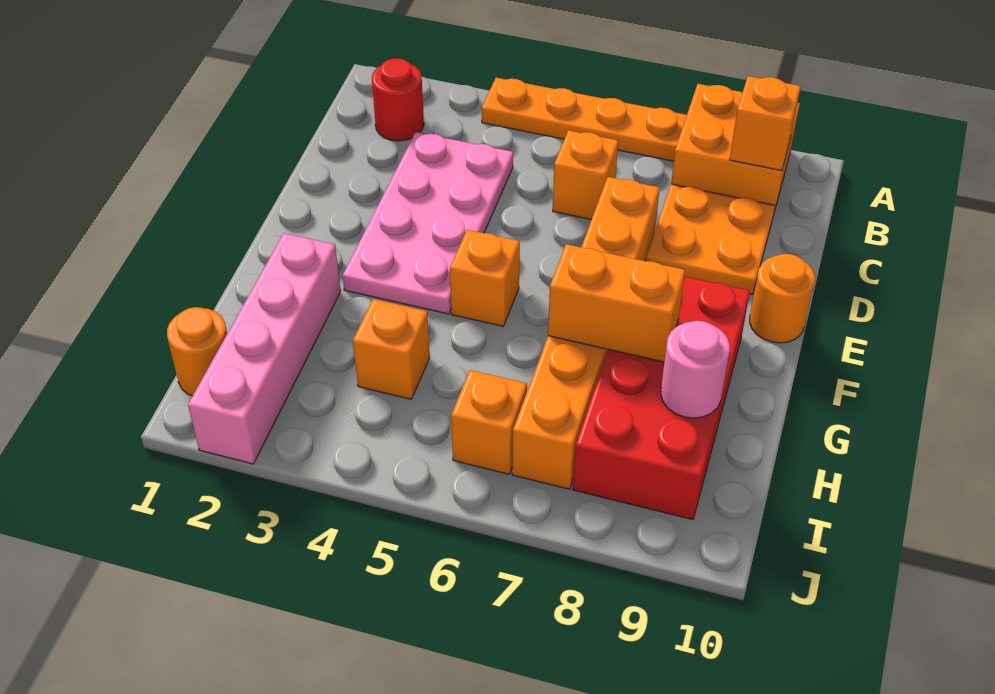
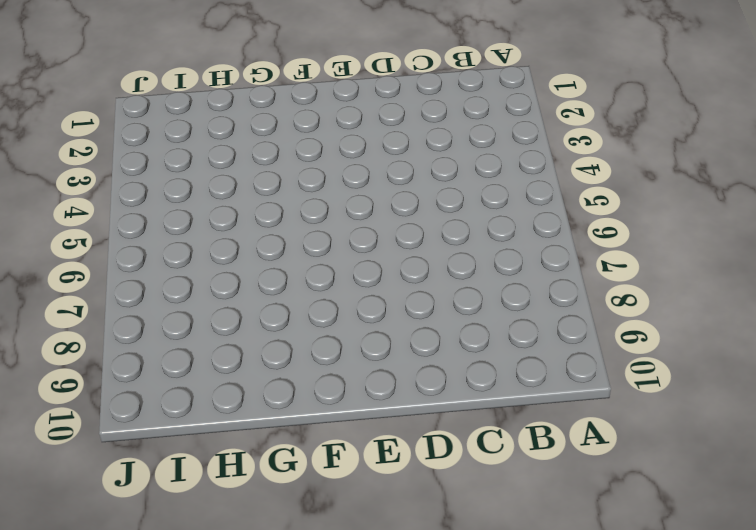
none -> orange plate A4:A7 level 1
none -> orange brick A8:B9 level 1
none -> red round brick B2 level 1

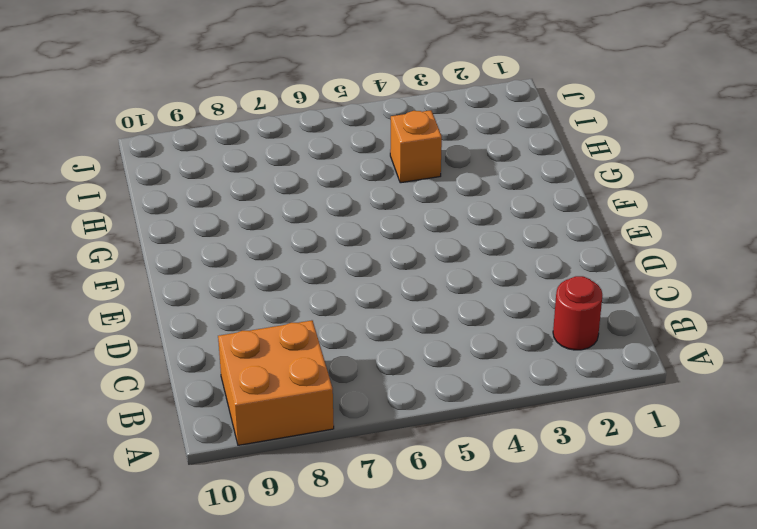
none -> orange plate A4:A7 level 1
none -> pink plate C3:F4 level 1
none -> orange brick C6 level 1

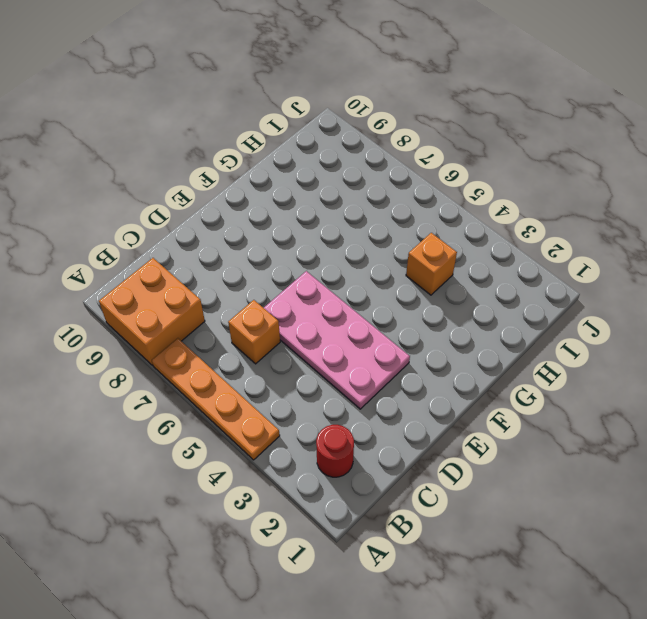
pink plate D3:E6 level 1 -> pink plate C3:F4 level 1
none -> orange plate C8:D9 level 1
none -> orange brick D7:I7 level 1
none -> orange round brick E10 level 1

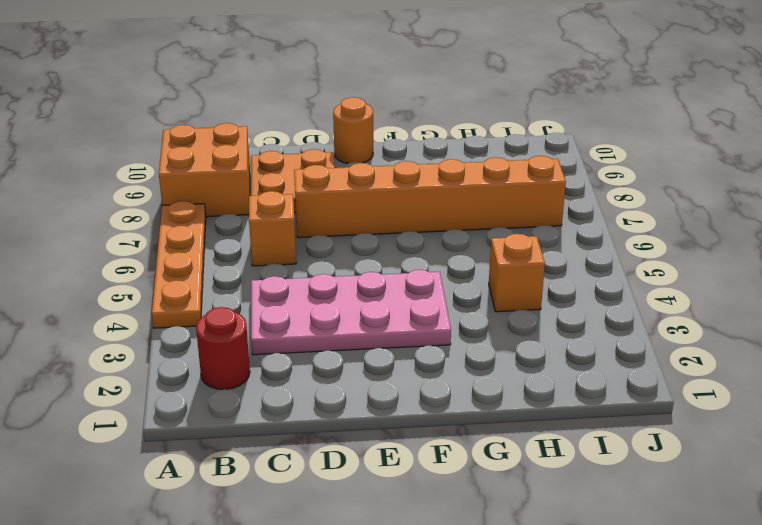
none -> orange brick F5 level 1
none -> red brick F8:I9 level 1
none -> pink brick G2:J2 level 1

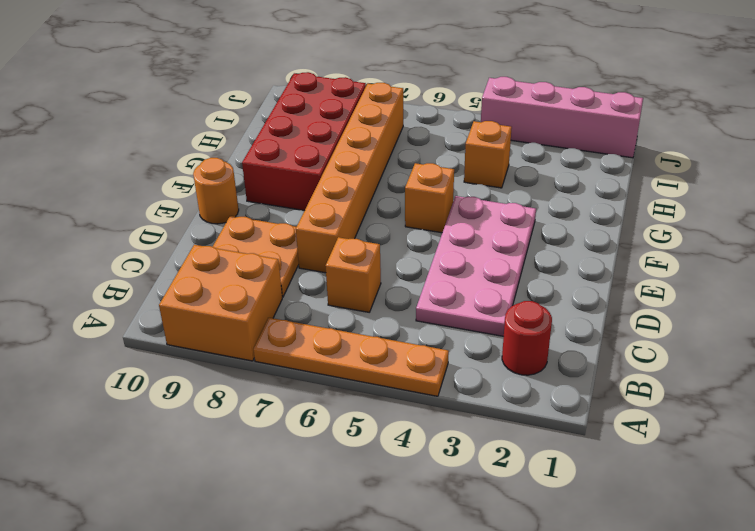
pink brick J1:J4 level 1 -> pink brick G2:J2 level 1
none -> orange round brick I1 level 1
none -> orange brick I6 level 1
none -> orange brick B9 level 2

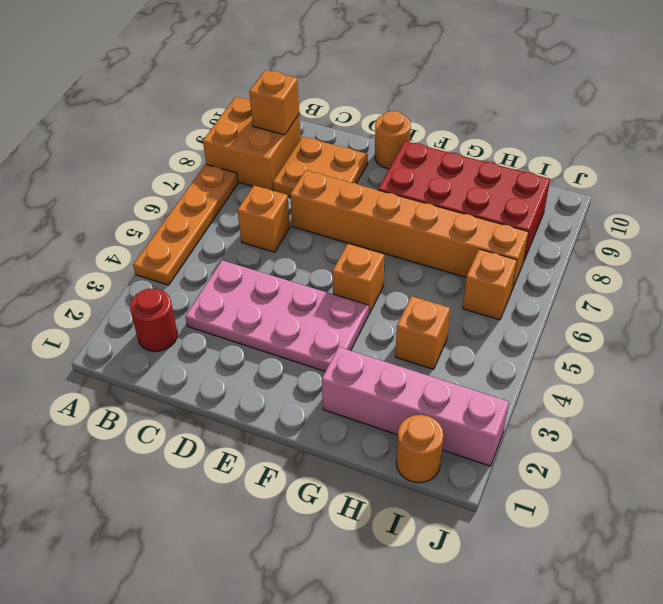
none -> orange brick G7:G8 level 2
none -> pink round brick H9 level 2

